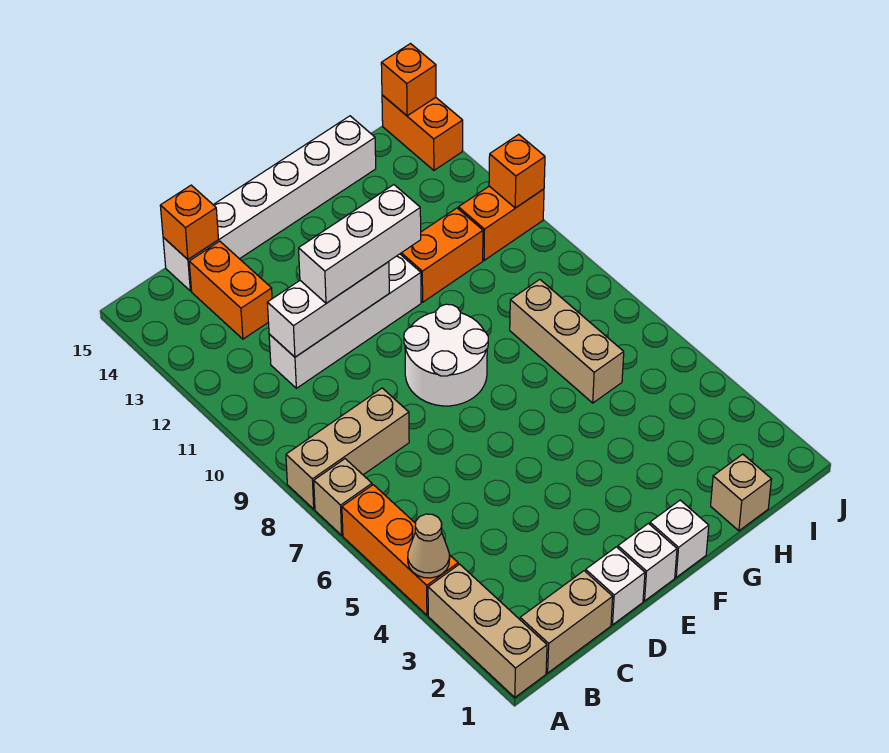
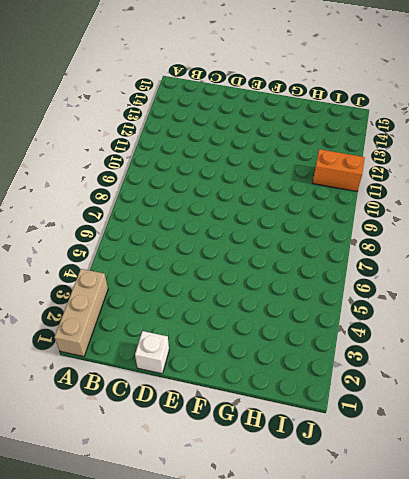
none -> orange brick A4:A6 level 1
none -> tan brick A7 level 1
none -> tan brick A8:C8 level 1

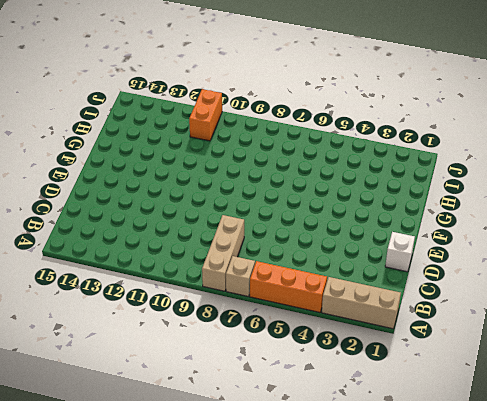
none -> tan brick B1:C1 level 1
none -> white brick C11:F11 level 1
none -> orange brick C13:C14 level 1

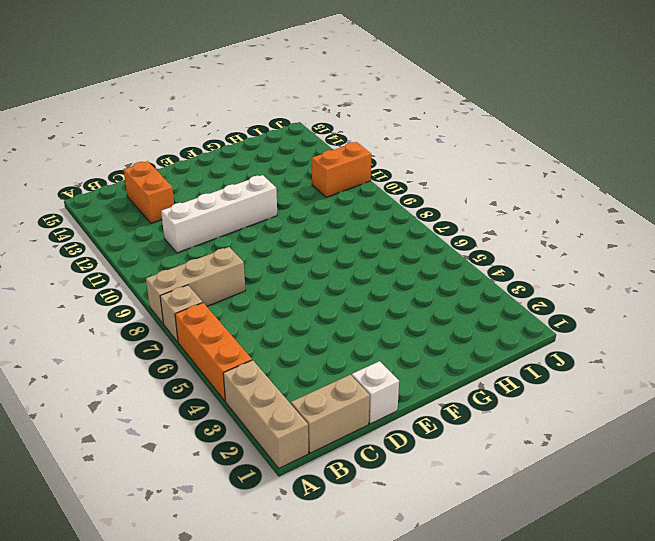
none -> white brick C15:H15 level 1
none -> white brick E1 level 1
none -> white round brick E8:F9 level 1

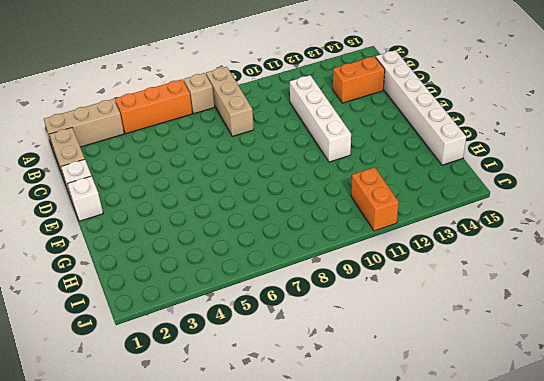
none -> white round brick E8:F9 level 1
none -> white brick F1 level 1
none -> orange brick G11:H11 level 1

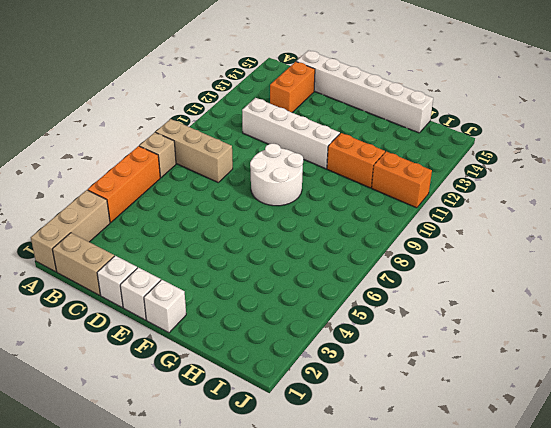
none -> tan brick H1 level 1
none -> tan brick H6:H8 level 1
none -> orange brick J14:J15 level 1

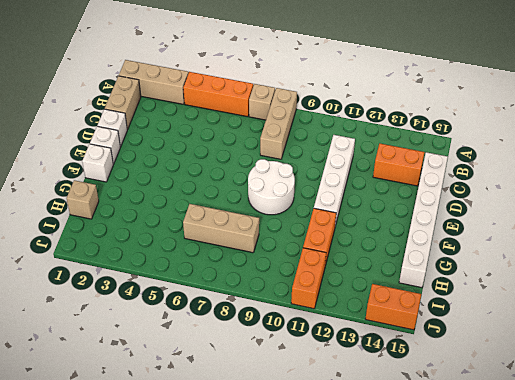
none -> tan cone A4 level 2
none -> white brick C11:E11 level 2
none -> orange brick C15 level 2

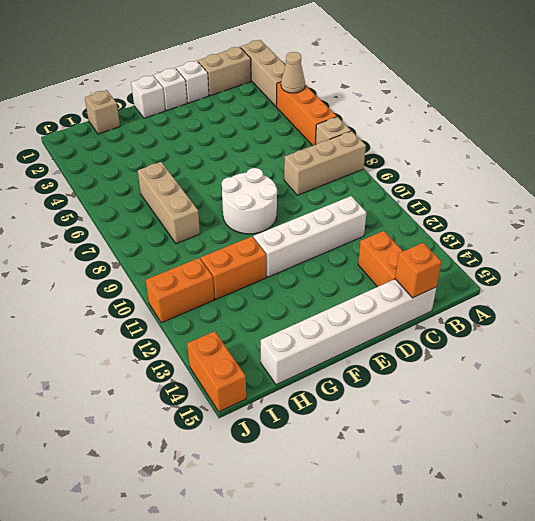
none -> white brick C11:E11 level 2
none -> orange brick J11 level 2
none -> orange brick J15 level 2

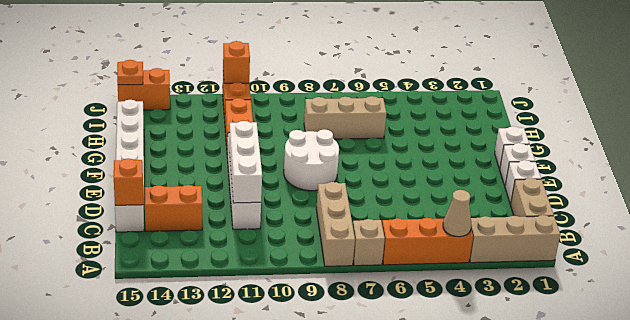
orange plate J15 level 2 -> orange brick J15 level 2
none -> tan brick H1 level 1
none -> white brick D11:F11 level 3

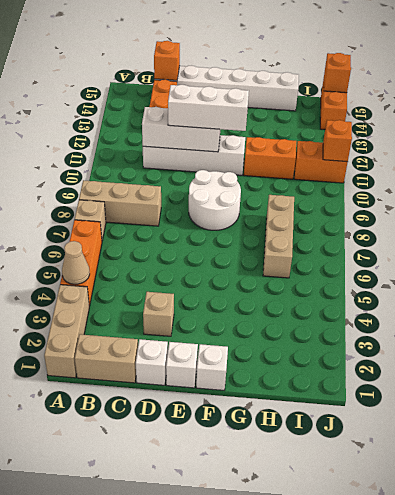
tan brick D3 level 1 -> tan brick H1 level 1

